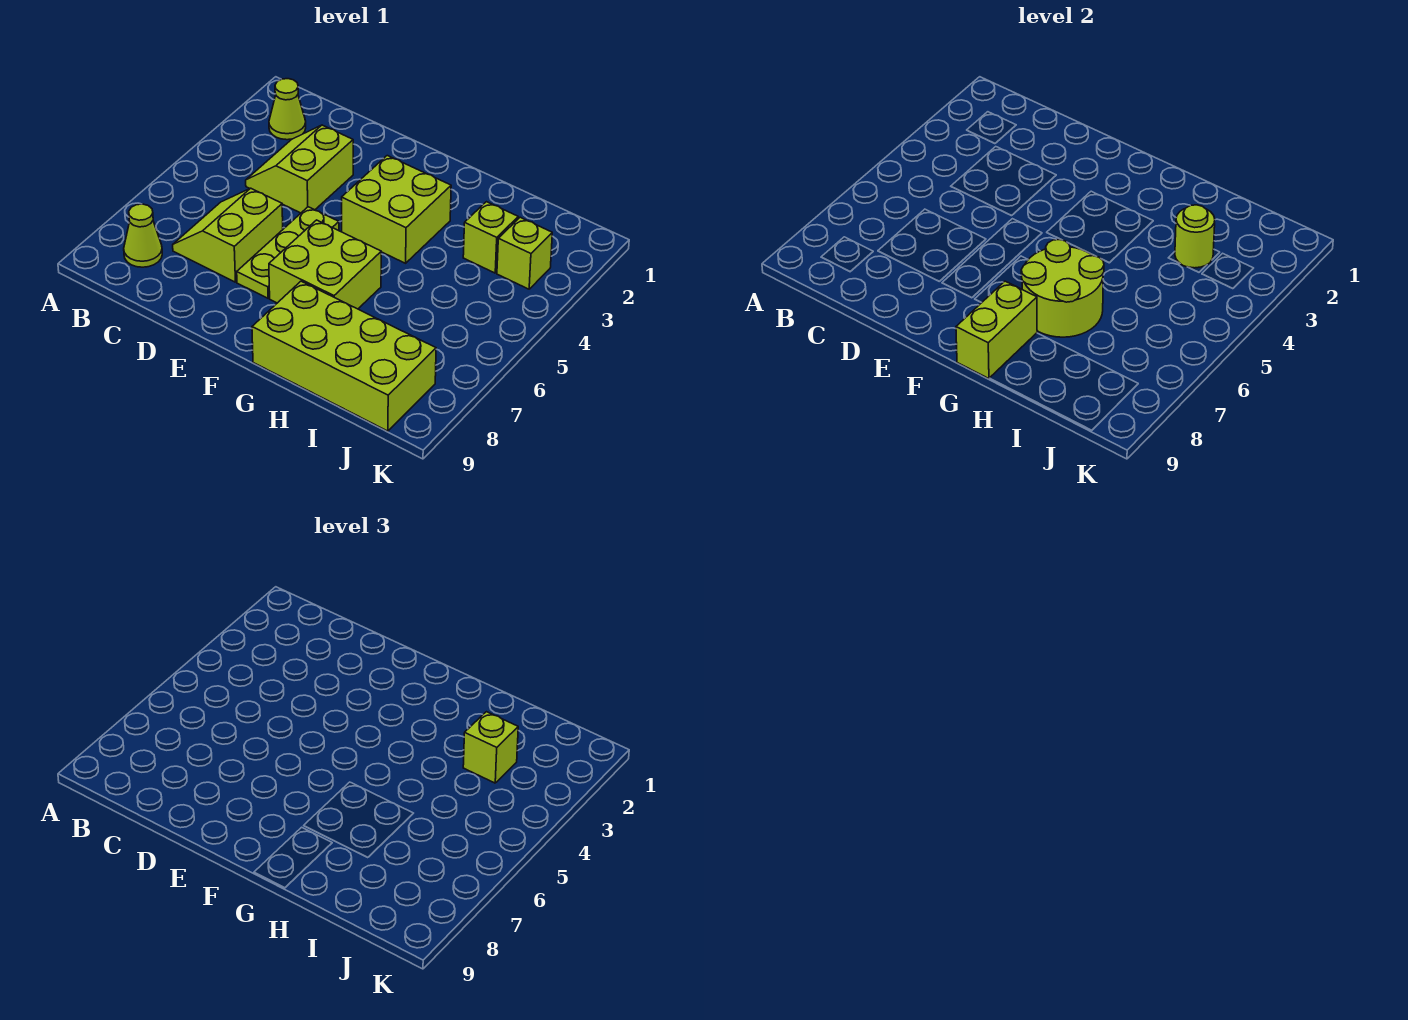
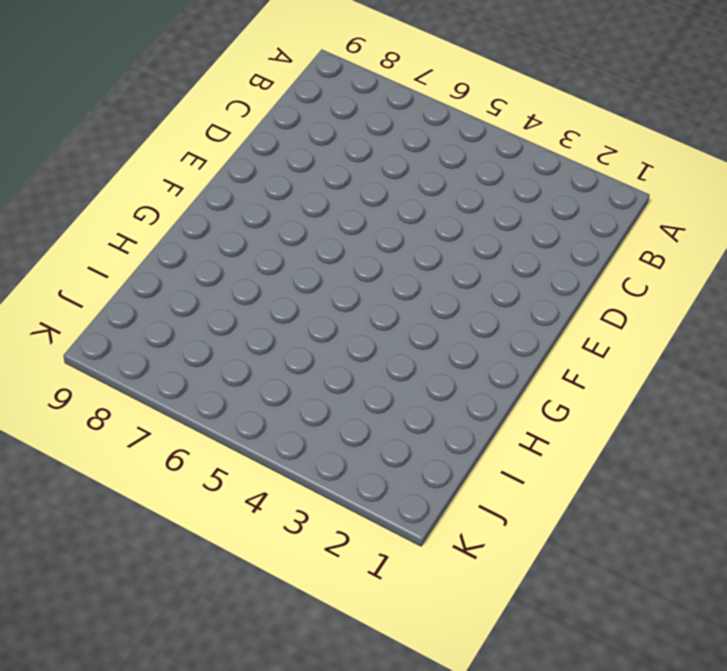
none -> lime cone B2 level 1
none -> lime cone B8 level 1
none -> lime slope C3:D4 level 1 top D

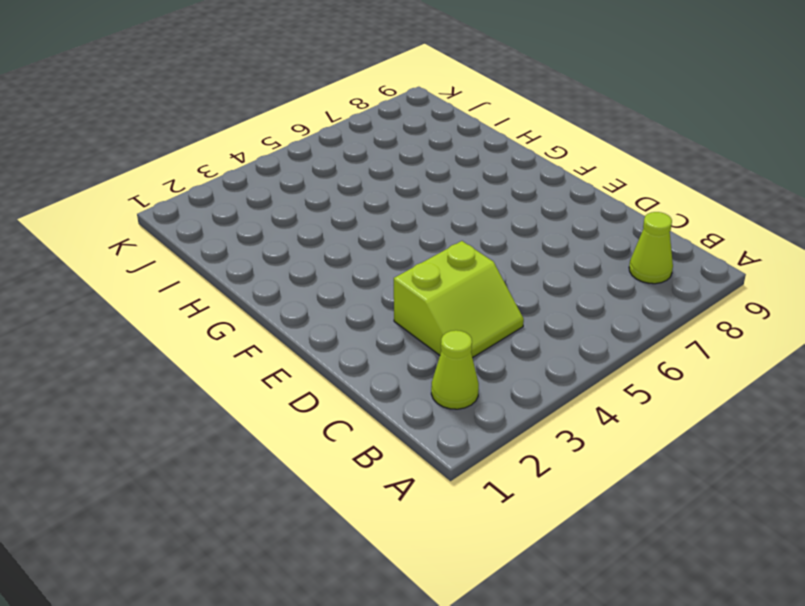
none -> lime slope C6:D7 level 1 top D
none -> lime plate E5:E7 level 1
none -> lime brick F3:G4 level 1

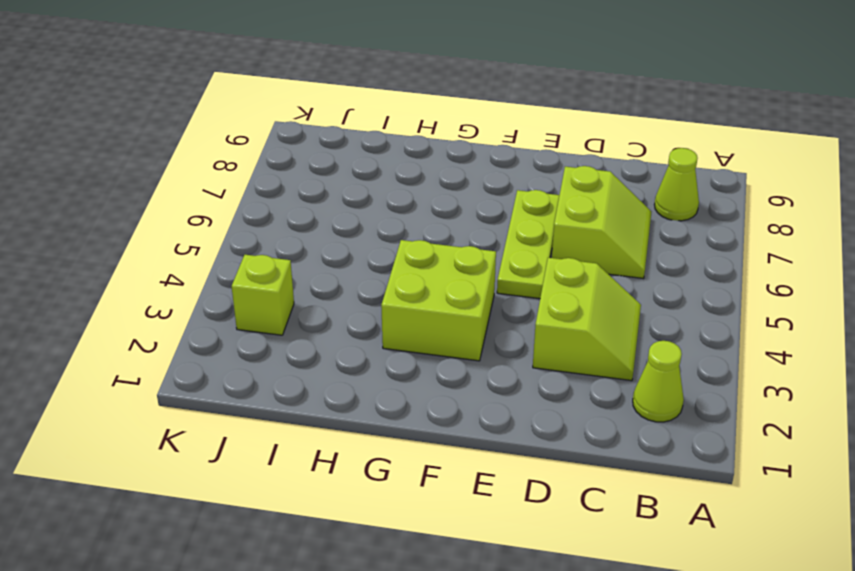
none -> lime brick F6:G7 level 1
none -> lime brick G8:J9 level 1
none -> lime brick I3 level 1

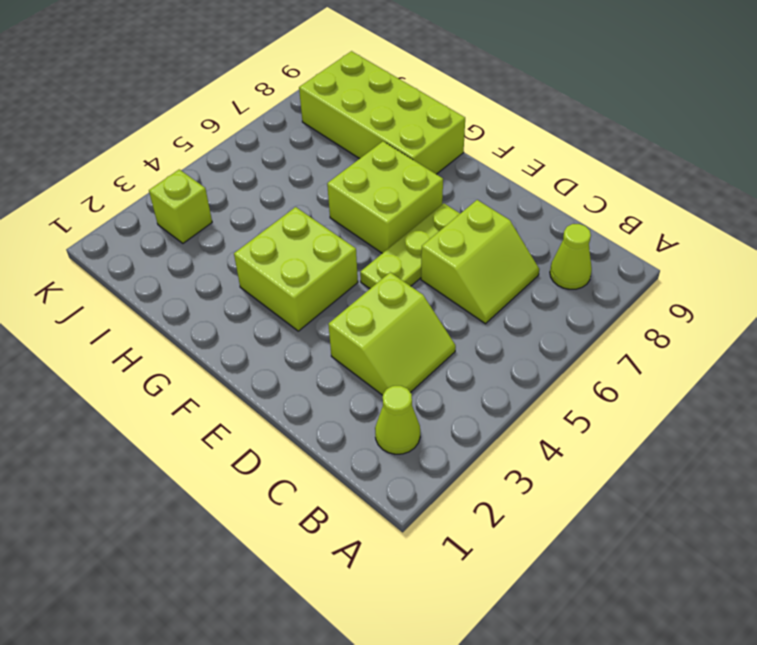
none -> lime brick I3 level 1
none -> lime round brick G6:H7 level 2
none -> lime brick G8:G9 level 2

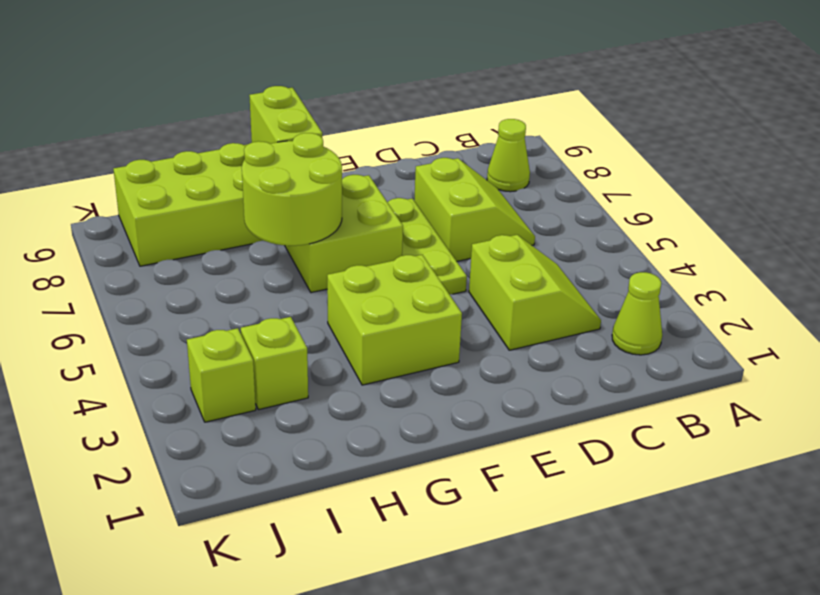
none -> lime round brick I3 level 2
none -> lime brick I3 level 3

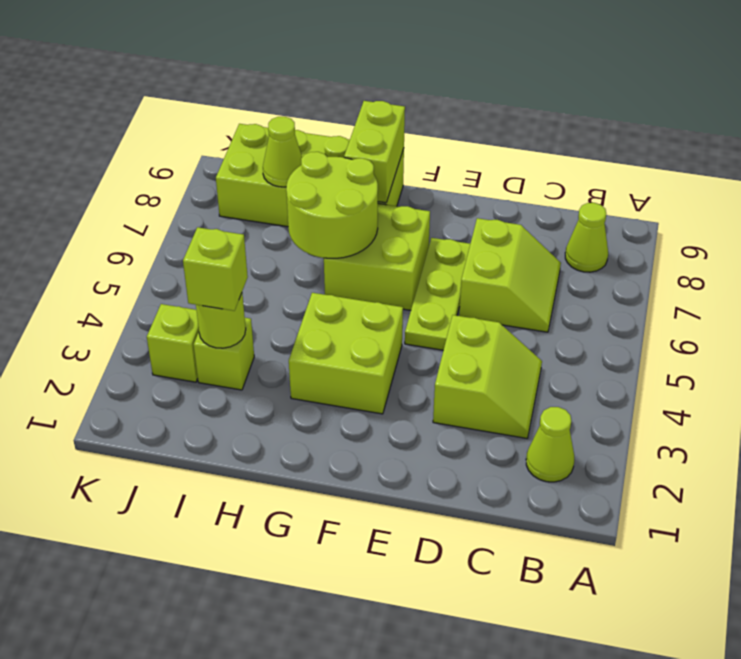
lime cone I8 level 2 -> none

